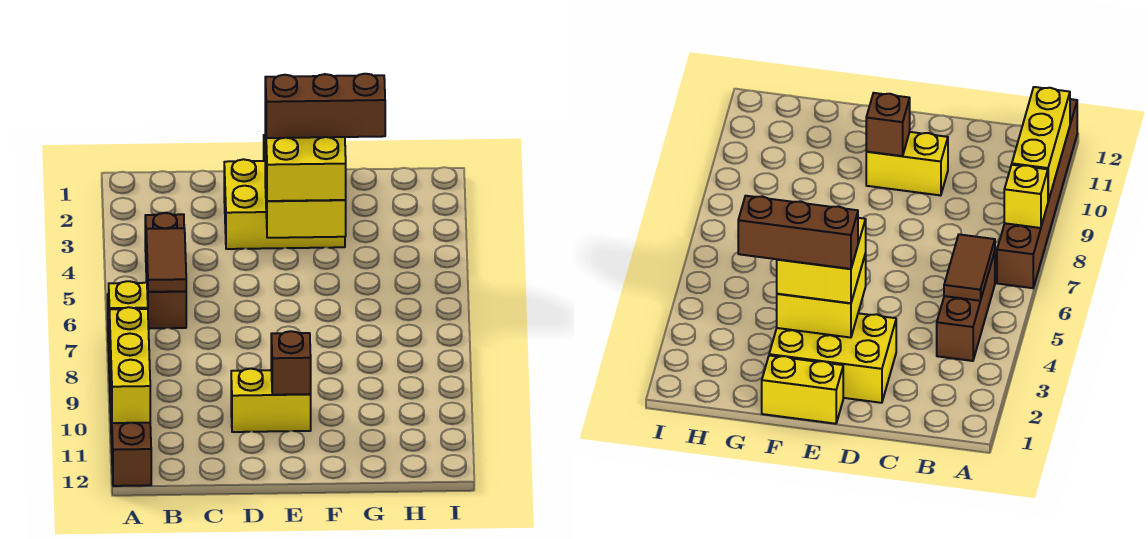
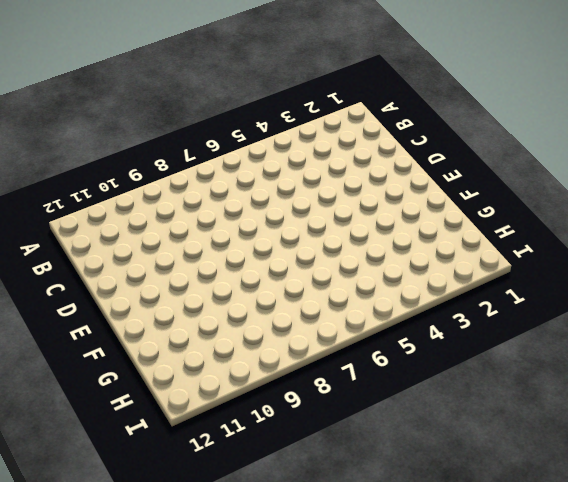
none -> brown brick A7:A12 level 1
none -> brown brick B4:B6 level 1
none -> yellow brick D2:F3 level 1

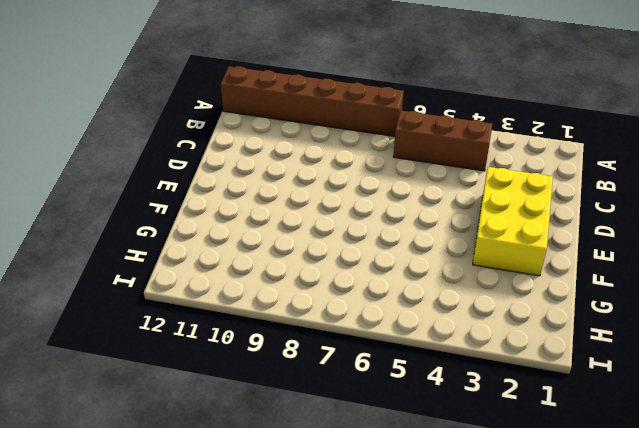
none -> yellow brick D10:E10 level 1
none -> yellow brick E1:F1 level 1
none -> yellow brick A8 level 2

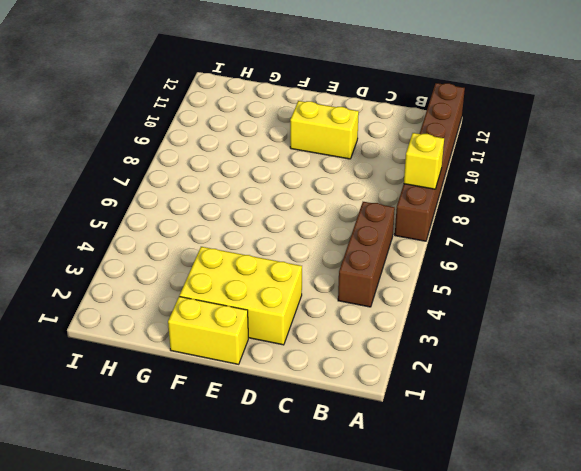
none -> yellow brick A9:A11 level 2
none -> brown tile B5:B6 level 2
none -> yellow brick E3:F4 level 2

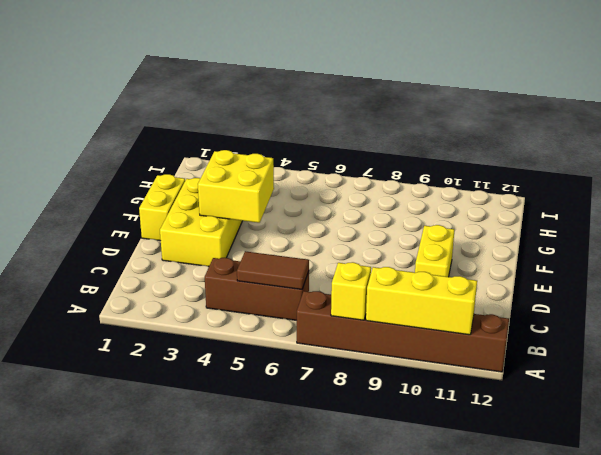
none -> brown brick E10 level 2
none -> yellow brick E3:F4 level 3
none -> brown brick E3:G3 level 4

